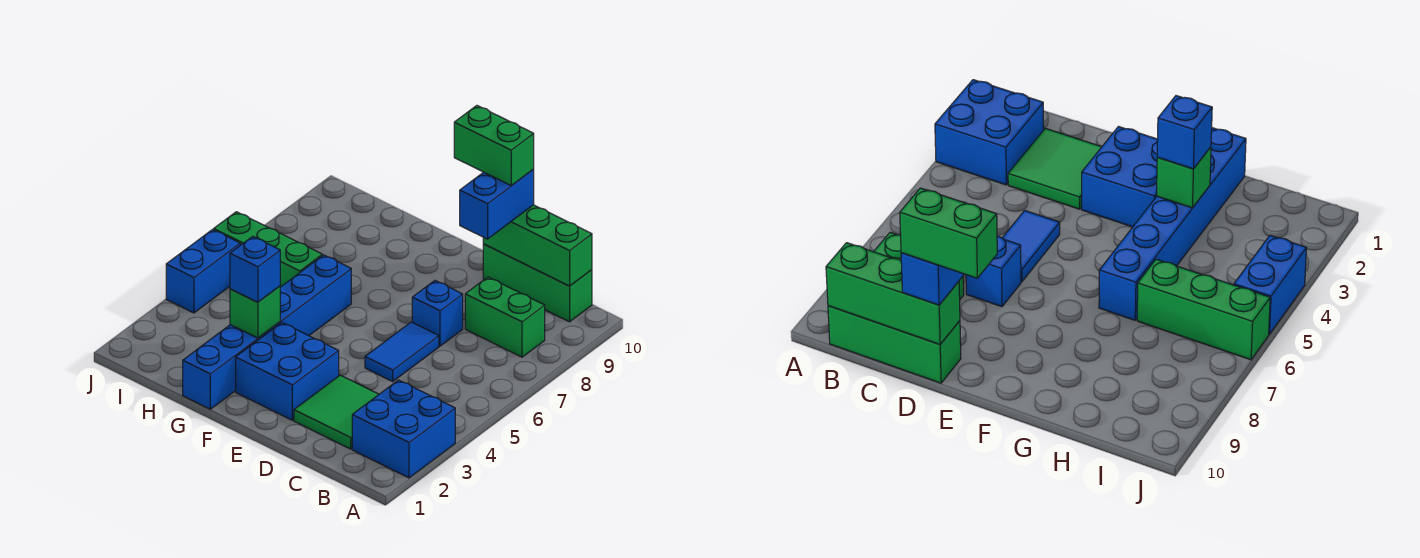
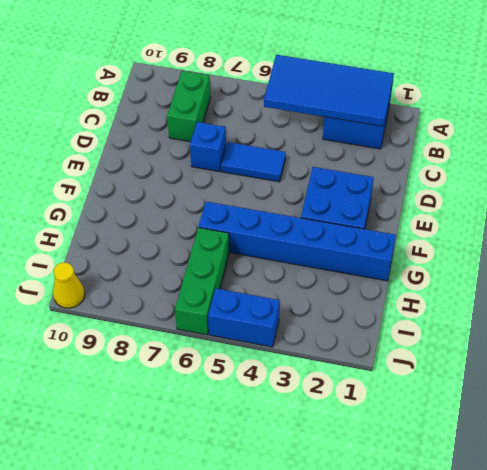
blue tile A2:B5 level 2 -> none
yellow cone J10 level 1 -> none
none -> green brick B10:D10 level 1
none -> green tile C2:D3 level 1
none -> green brick B10:D10 level 2

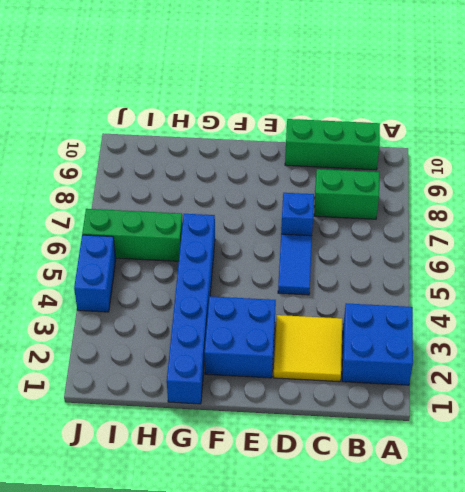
yellow tile C2:D3 level 1 -> green tile C2:D3 level 1
none -> green brick B10:D10 level 2
none -> green brick G3 level 2
none -> blue brick D9:D10 level 3

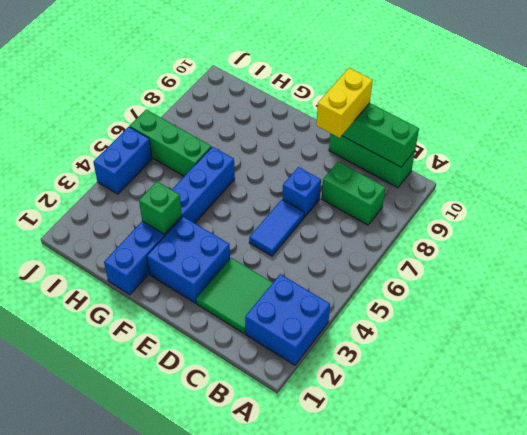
yellow brick D9:D10 level 3 -> blue brick D9:D10 level 3
none -> blue brick G3 level 3
none -> green brick D10:E10 level 4

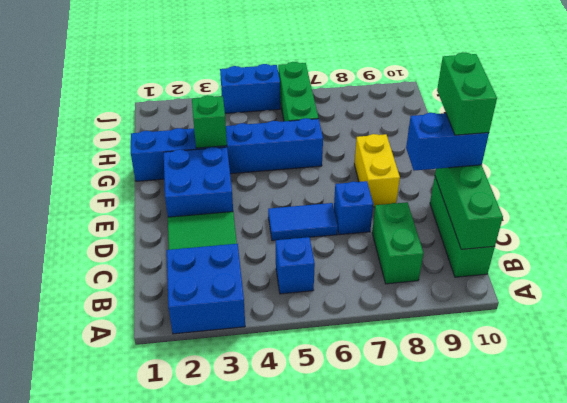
blue brick B5 level 1 -> blue brick G3 level 3
yellow brick E8:F8 level 1 -> none

